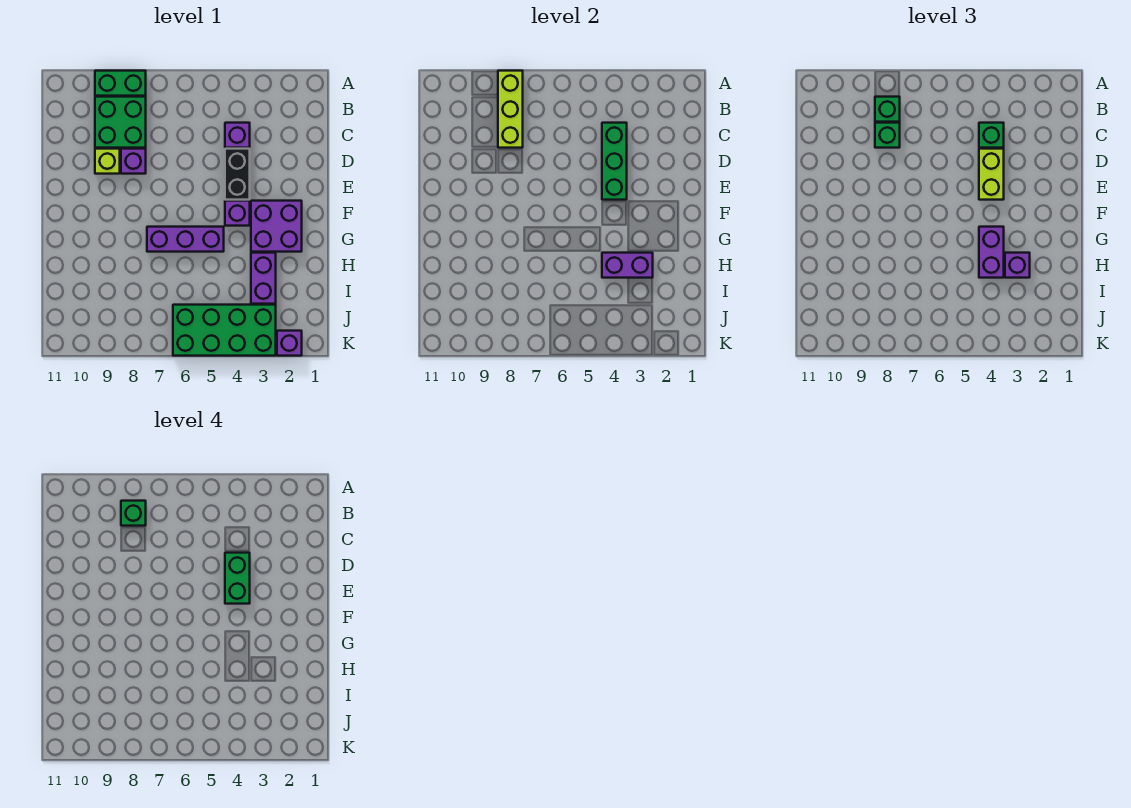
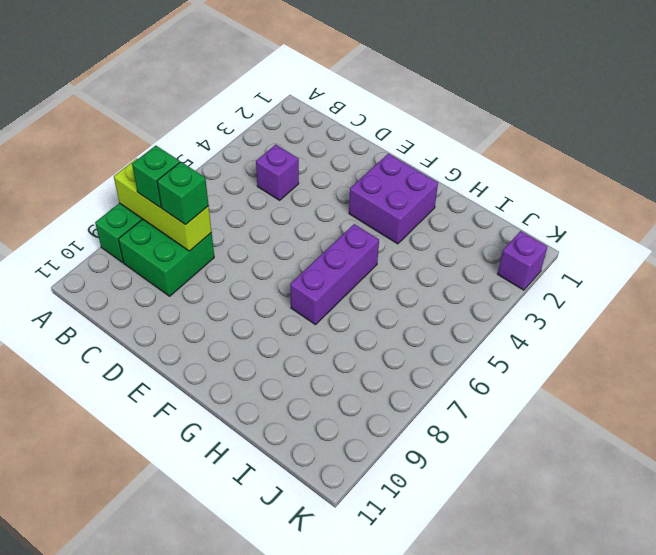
none -> black brick D4:E4 level 1
none -> purple brick D8 level 1
none -> lime brick D9 level 1

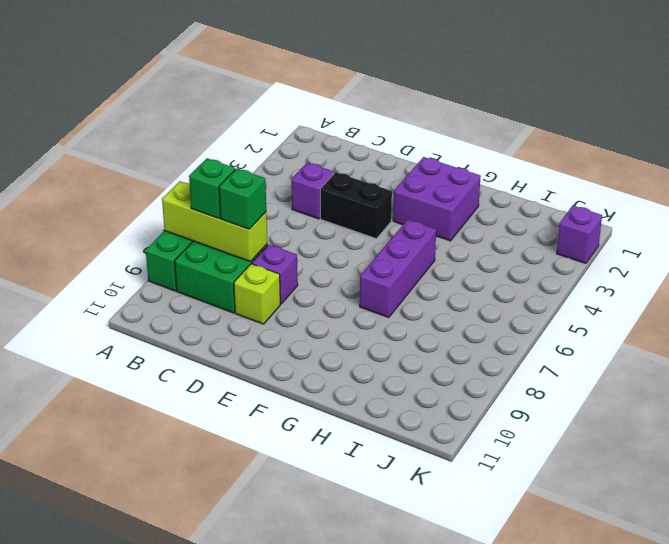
none -> purple brick F4 level 1
none -> purple brick H3:I3 level 1
none -> green brick J3:K6 level 1

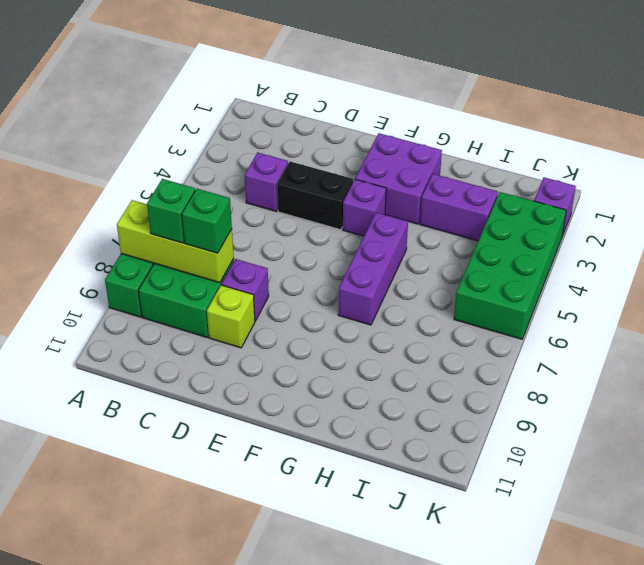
none -> green brick C4:E4 level 2
none -> purple brick H3:H4 level 2
none -> green brick C4 level 3

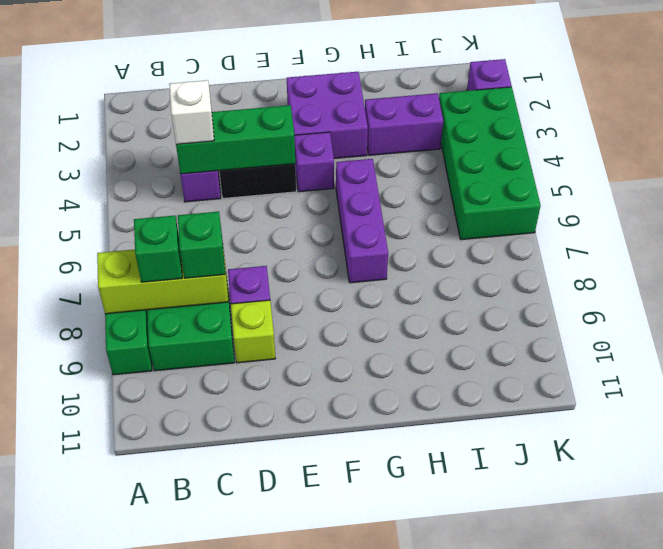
white brick C4 level 3 -> green brick C4 level 3
none -> purple brick H3:H4 level 2
none -> lime brick D4:E4 level 3
none -> purple brick G4:H4 level 3

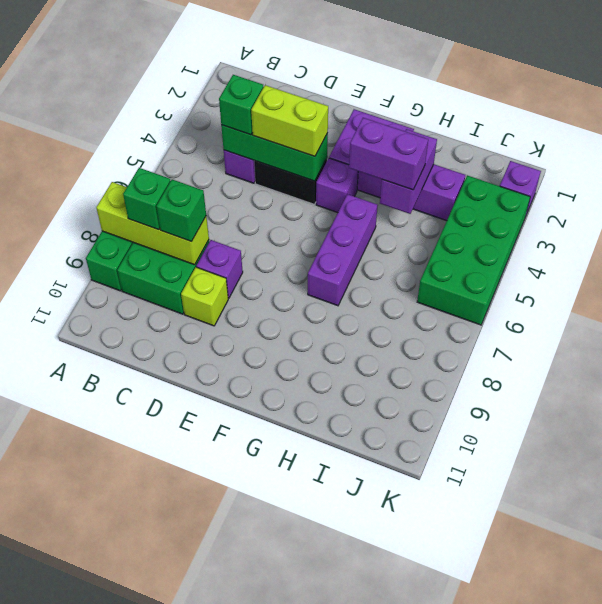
none -> purple brick H3 level 3
none -> green brick B8 level 4
none -> green brick D4:E4 level 4

